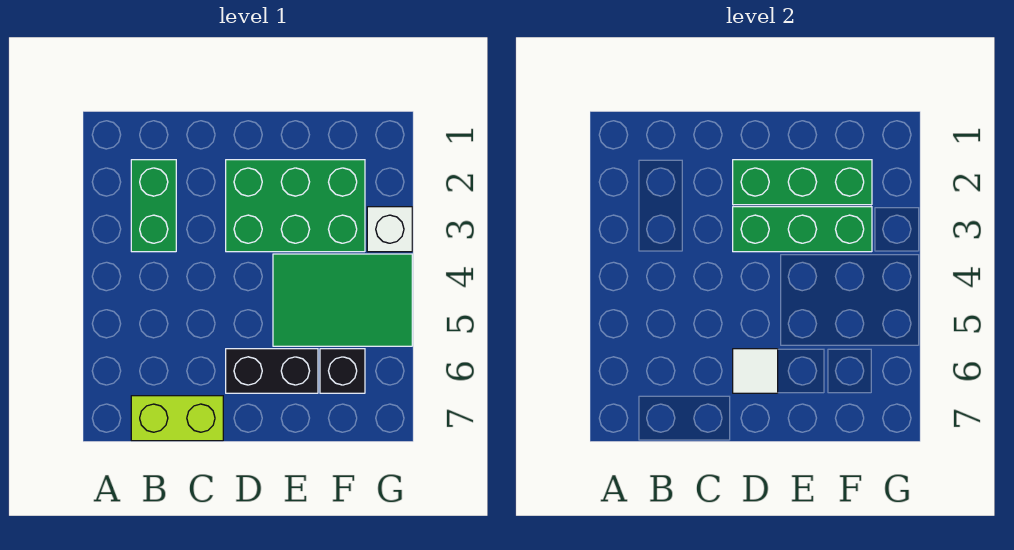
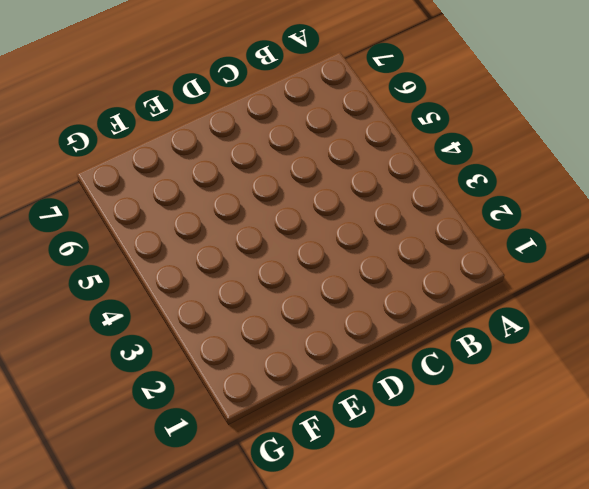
none -> green brick B2:B3 level 1
none -> lime brick B7:C7 level 1

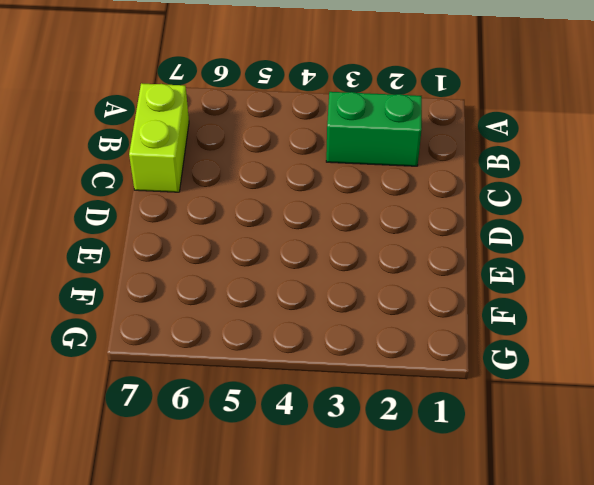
none -> green brick D2:F3 level 1
none -> black brick D6:E6 level 1

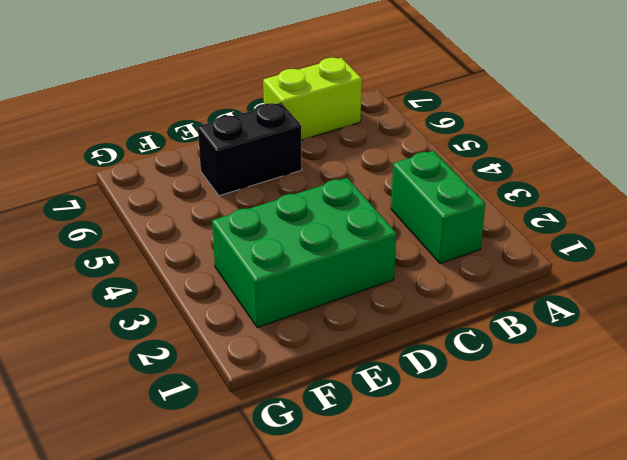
none -> green tile E4:G5 level 1
none -> black brick F6 level 1

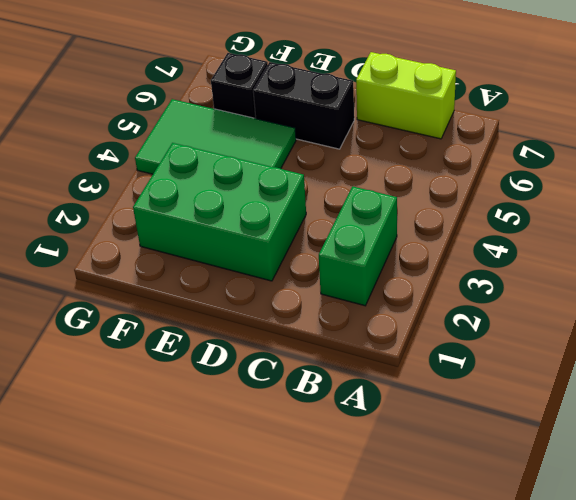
none -> white brick G3 level 1
none -> green brick D2:F2 level 2

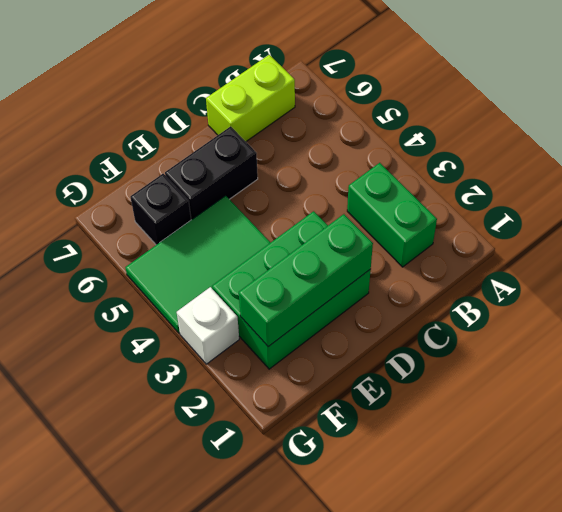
none -> green brick D3:F3 level 2
none -> white tile D6 level 2

